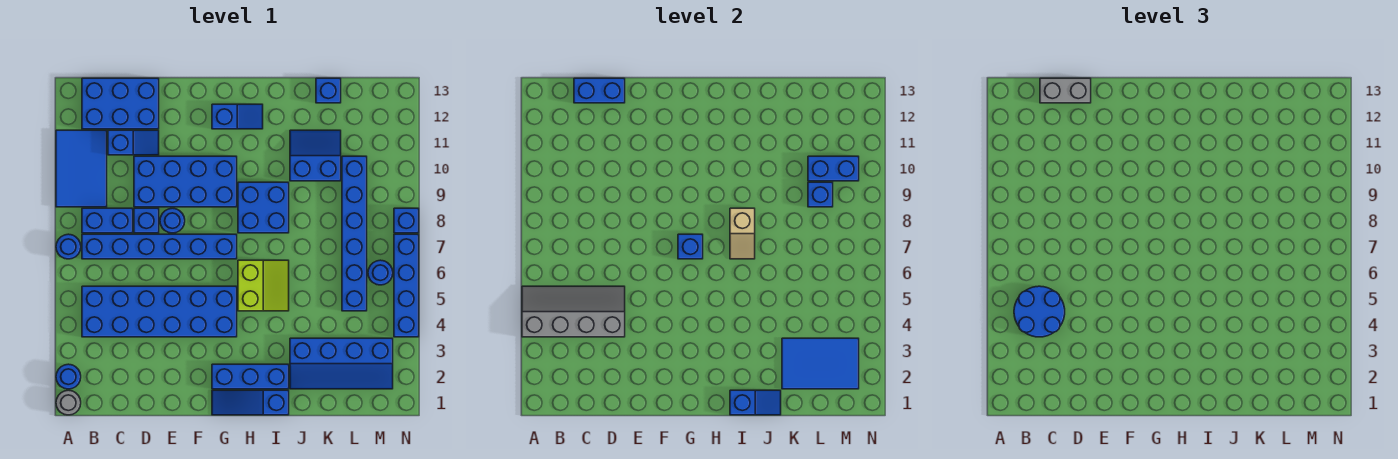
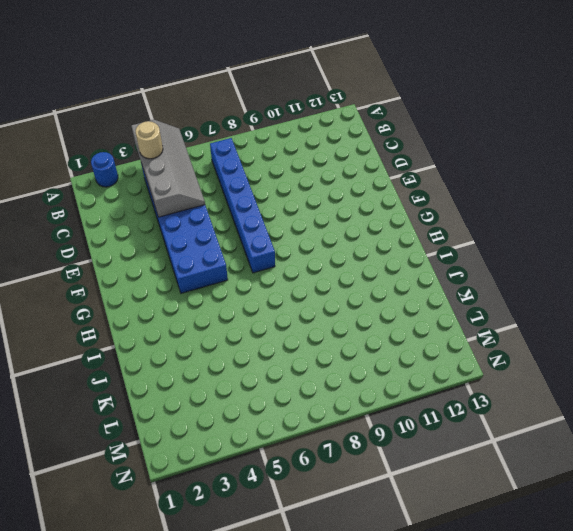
tan round brick B4 level 3 -> blue round brick B4:C5 level 3
none -> grey round brick A1 level 1
none -> blue round brick A7 level 1
none -> blue tile A9:B11 level 1
none -> blue brick B8:C8 level 1

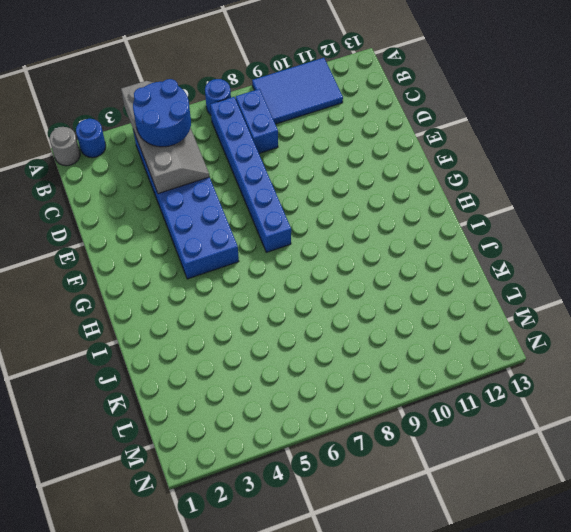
none -> blue brick B12:D13 level 1
none -> blue slope C11:D11 level 1 top C
none -> blue brick D8 level 1
none -> blue brick D9:G10 level 1

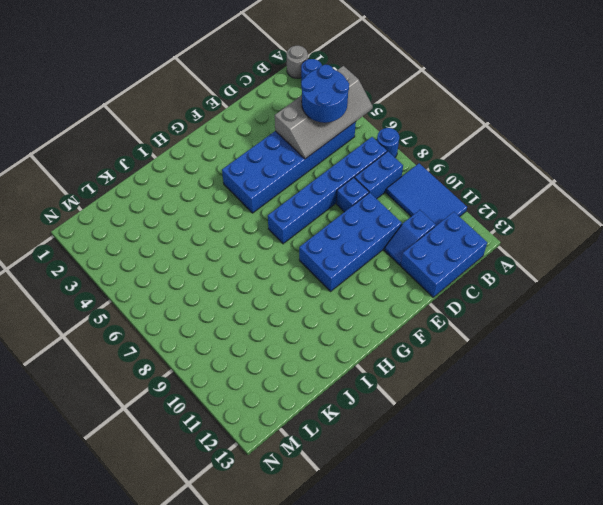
none -> blue round brick E8 level 1
none -> blue slope G1:I1 level 1 top I
none -> blue brick G2:I2 level 1
none -> blue slope G12:H12 level 1 top G

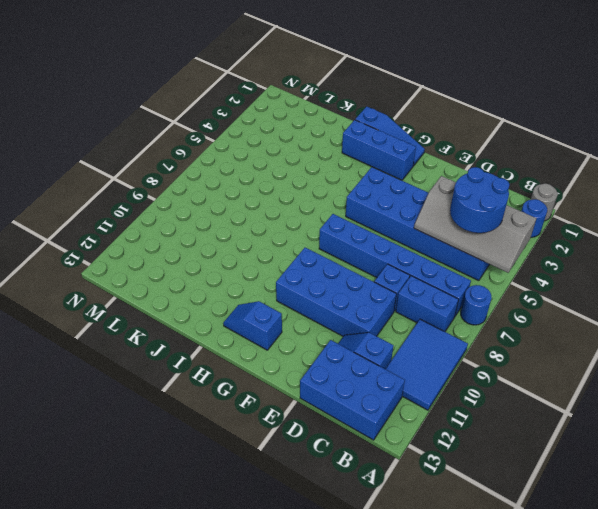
none -> blue round brick E8 level 1
none -> lime slope H5:I6 level 1 top H
none -> blue brick H8:I9 level 1
none -> blue slope J2:M3 level 1 top 3

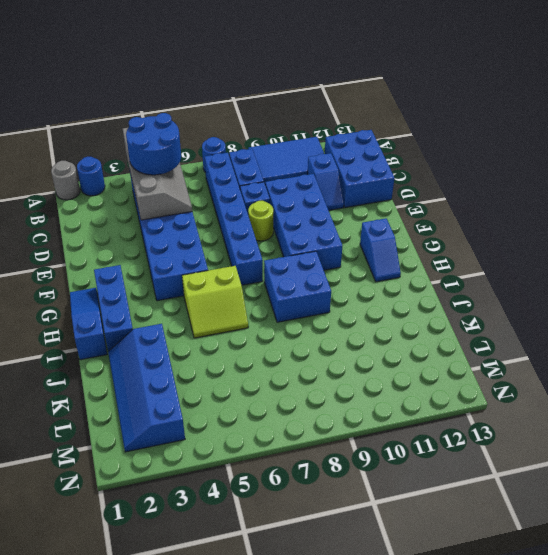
lime round brick E8 level 1 -> blue round brick E8 level 1
none -> blue slope J10:K11 level 1 top 10
none -> blue brick K13 level 1
none -> blue brick L5:L10 level 1
none -> blue round brick M6 level 1

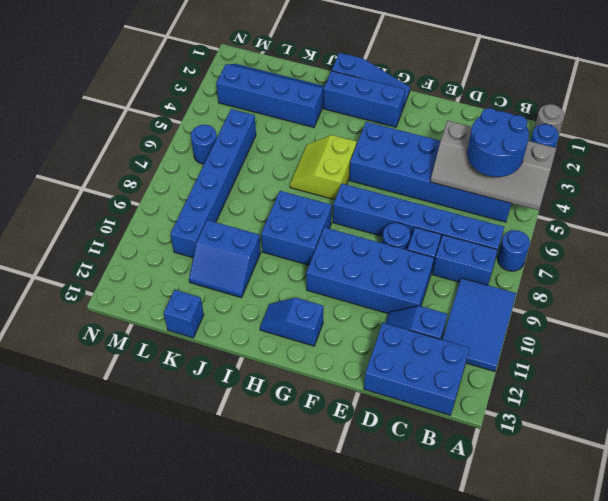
none -> blue brick N4:N7 level 1
none -> blue brick N8 level 1
none -> blue brick C13:D13 level 2
none -> blue brick G7 level 2

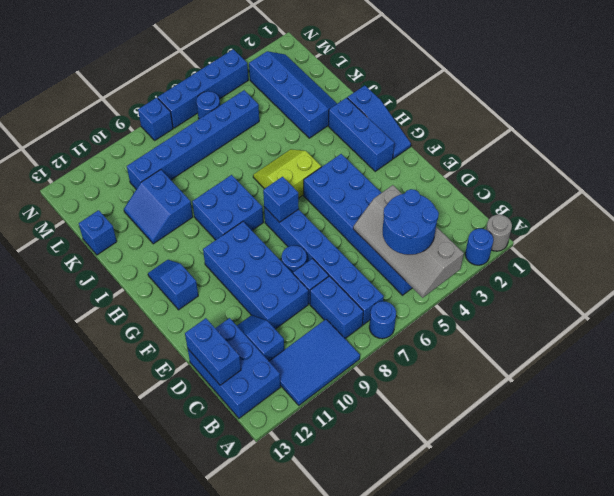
none -> blue slope I1:J1 level 2 top I
none -> tan slope I7:I8 level 2 top 8
none -> blue tile K2:M3 level 2
none -> blue brick L9 level 2

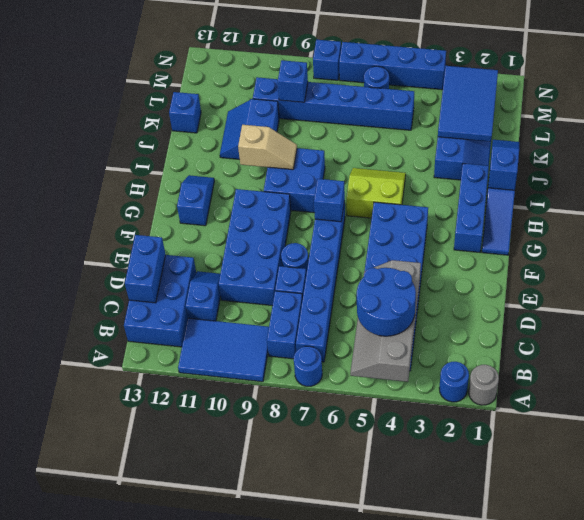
tan slope I9:I10 level 2 top 10 -> tan slope I7:I8 level 2 top 8
none -> blue brick L10:M10 level 2
none -> grey brick C13:D13 level 3

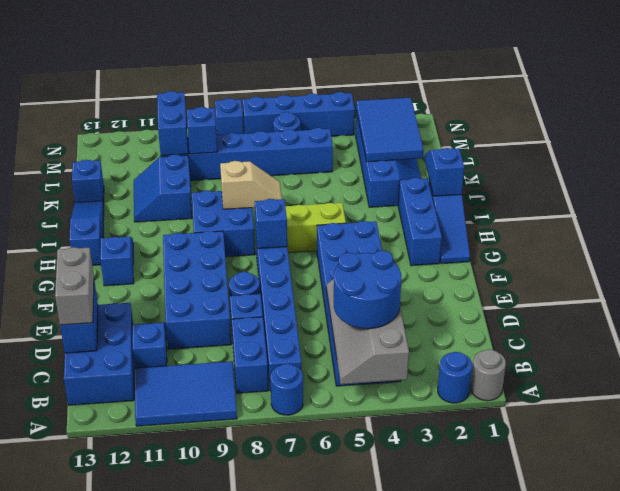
blue slope H13:J13 level 1 top H -> none

